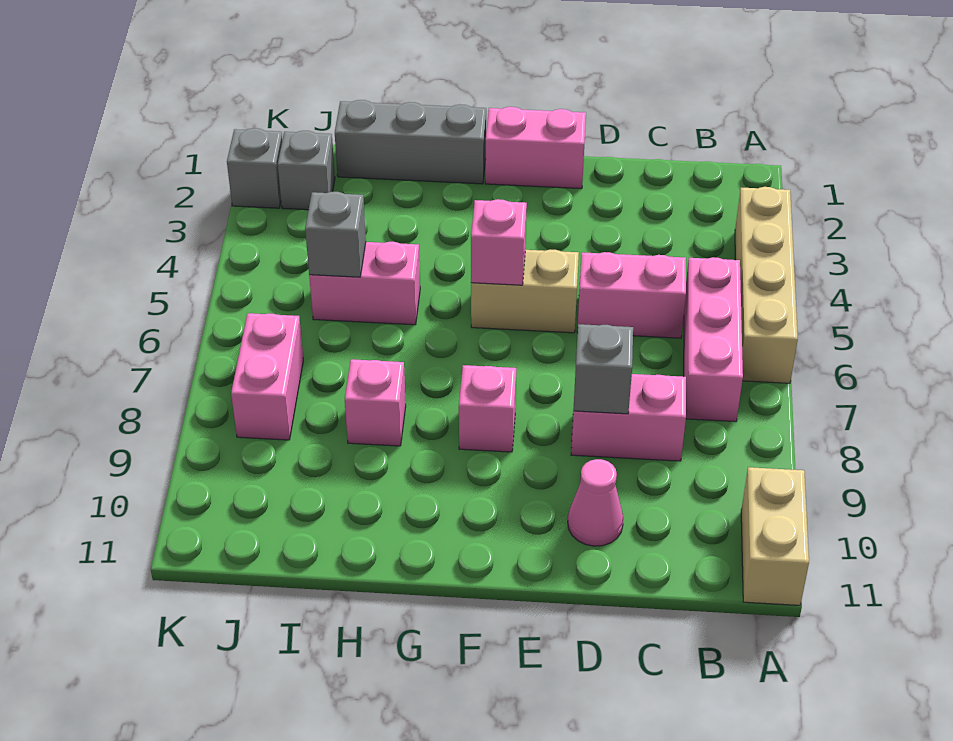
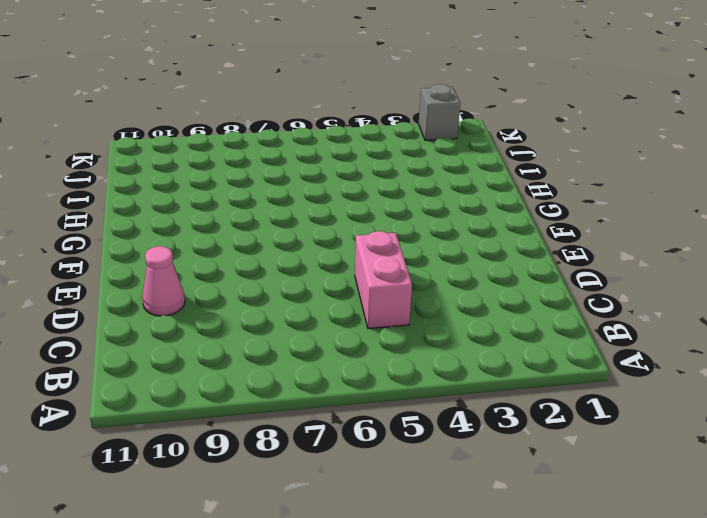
none -> tan brick A3:A6 level 1
none -> tan brick A10:A11 level 1
none -> pink brick B5:B7 level 1

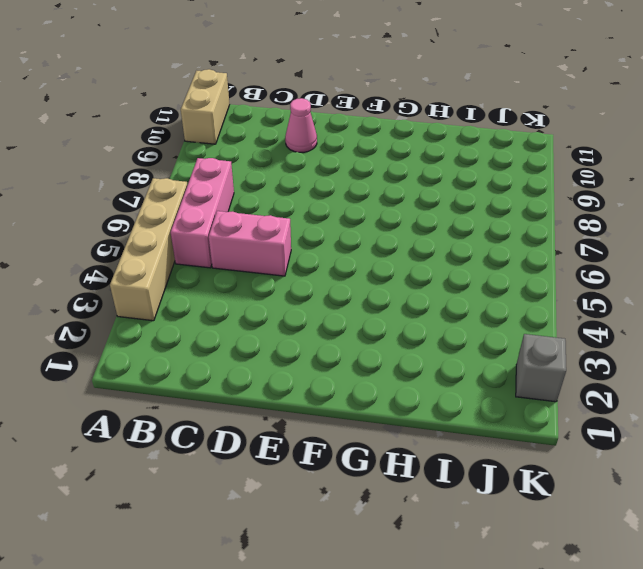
none -> pink brick C8:D8 level 1
none -> pink brick E1:F1 level 1
none -> tan brick E5:F5 level 1

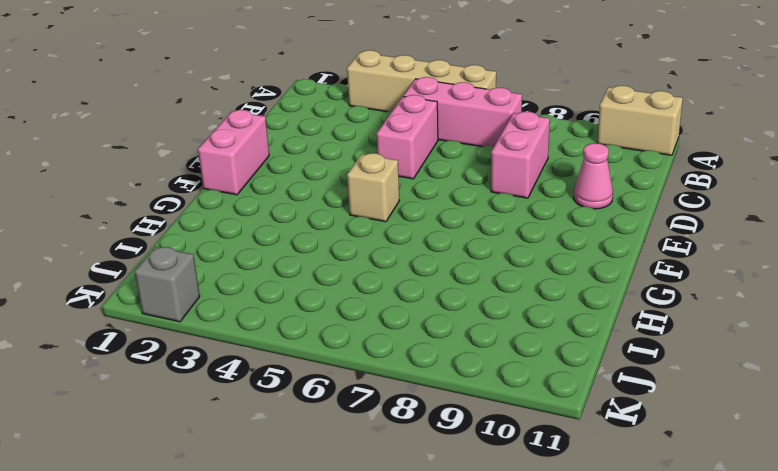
tan brick F5 level 1 -> tan brick E5:F5 level 1
none -> pink brick F8 level 1
none -> grey brick G1:I1 level 1
none -> pink brick H5:I5 level 1

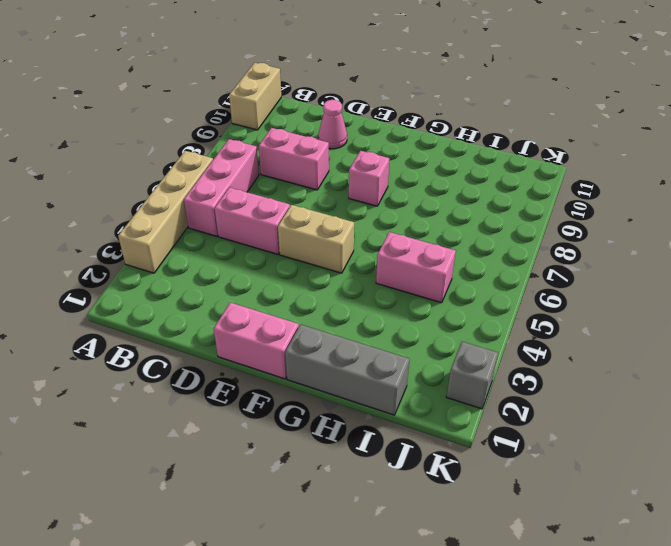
none -> pink brick H8 level 1
none -> grey brick J2 level 1
none -> pink brick J7:J8 level 1

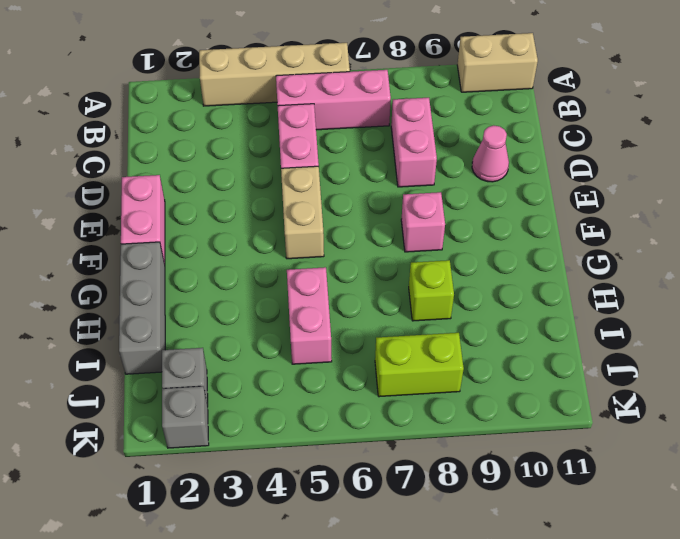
lime brick H8 level 1 -> pink brick H8 level 1
lime brick J7:J8 level 1 -> pink brick J7:J8 level 1
none -> grey brick D8 level 2
none -> pink brick F5 level 2
none -> grey brick I5 level 2

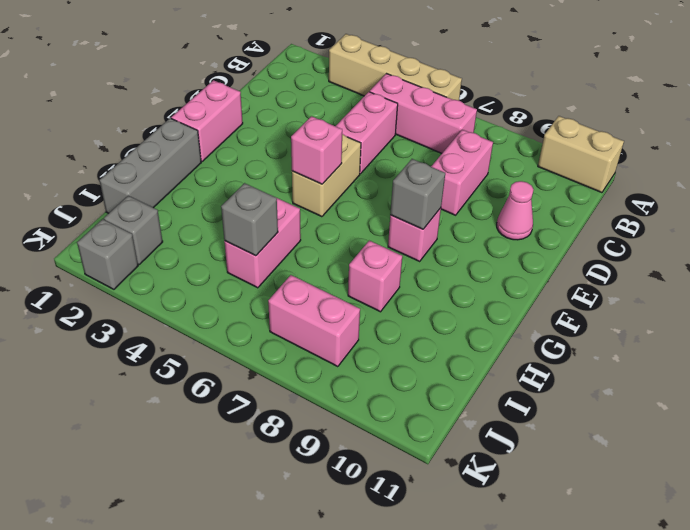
grey brick F8 level 2 -> grey brick D8 level 2

